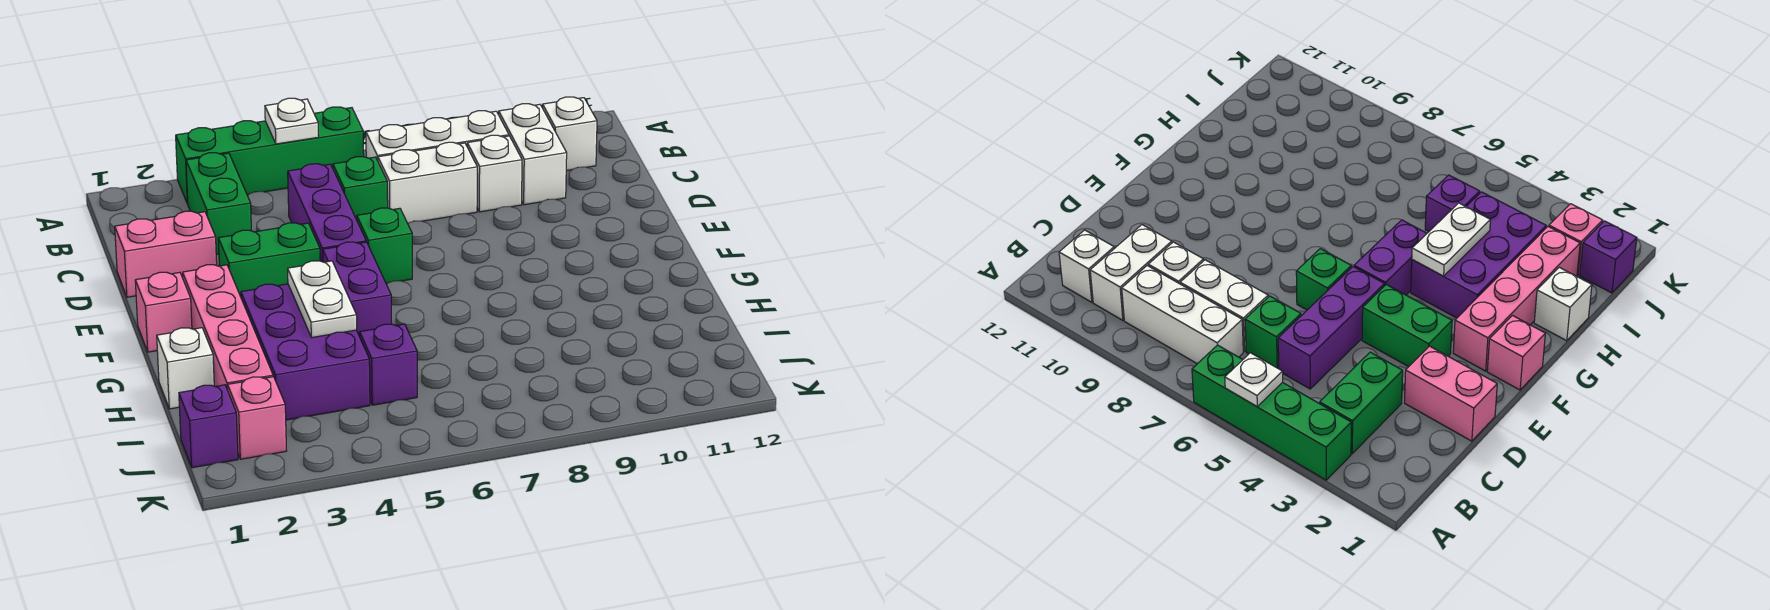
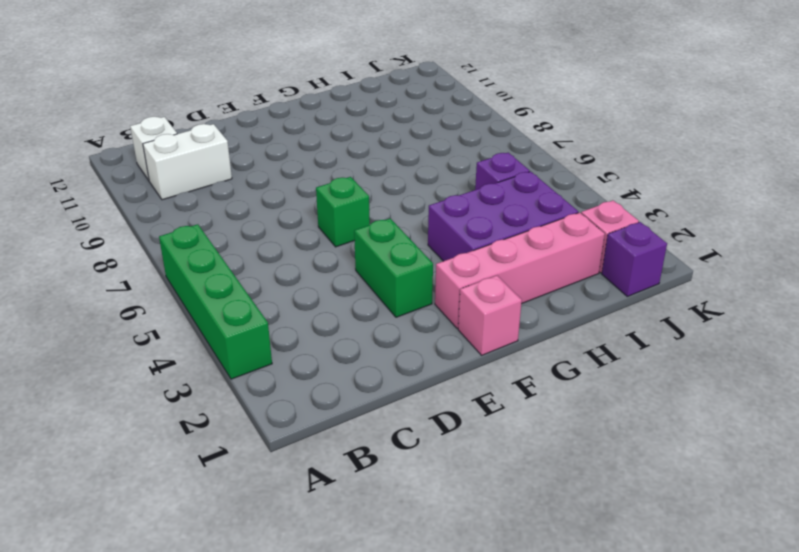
none -> green brick B3:C3 level 1
none -> white brick B7:B9 level 1
none -> purple brick C5:E5 level 1

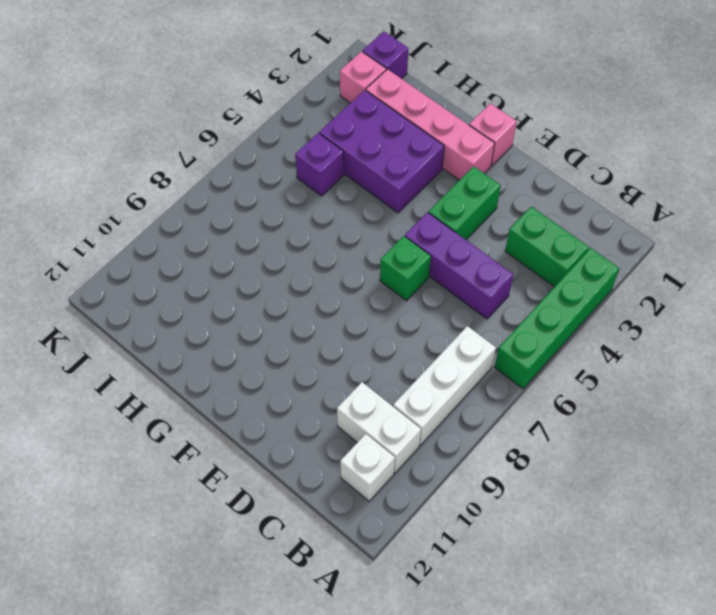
none -> green brick C6 level 1
none -> white brick C7:C8 level 1
none -> white brick C9 level 1

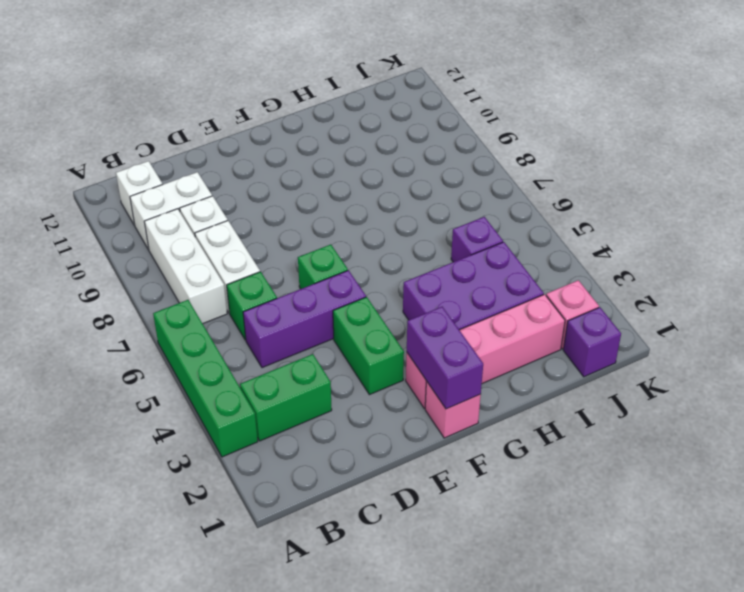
purple brick F1:F2 level 2 -> purple brick F5:G5 level 1
none -> pink brick D1:D2 level 1
none -> white brick H1 level 1
none -> white plate A5 level 2

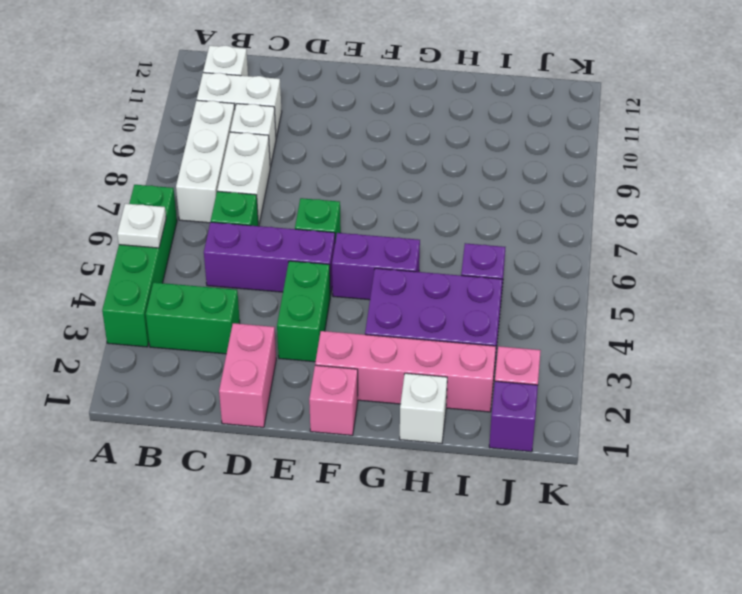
none -> white plate G4:H4 level 2

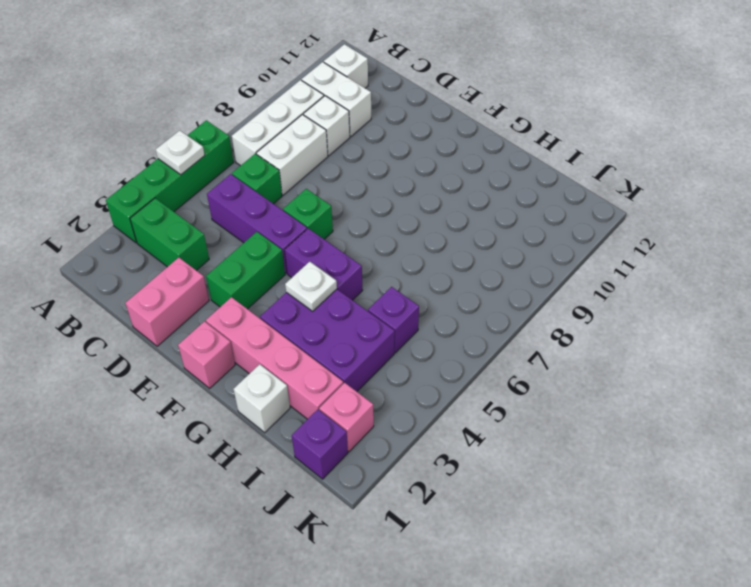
white plate G4 level 2 -> white plate G4:H4 level 2

